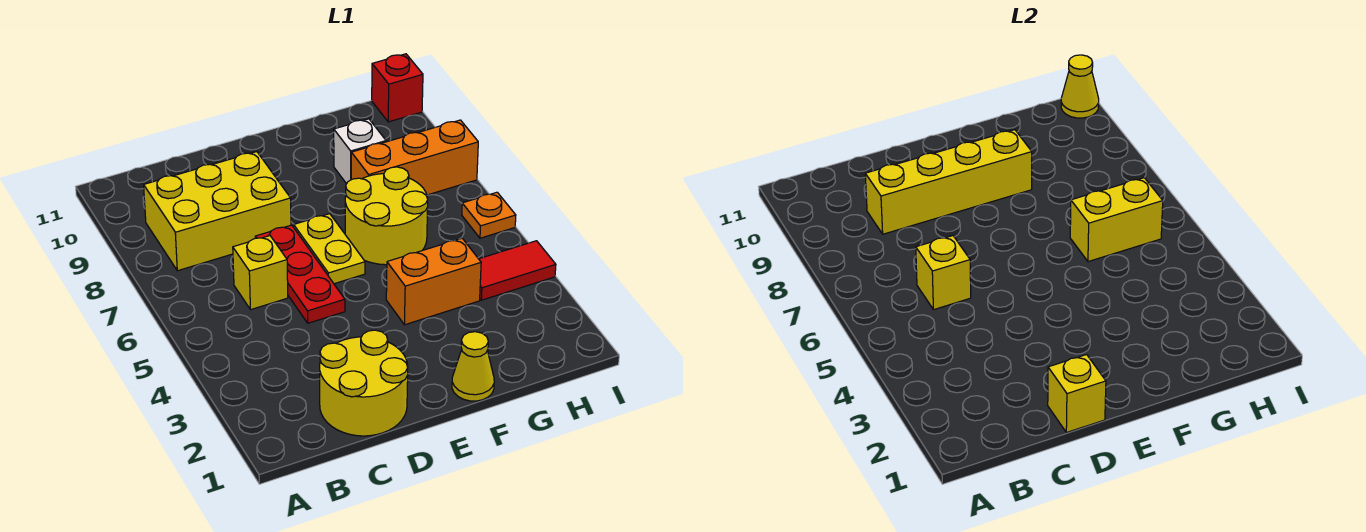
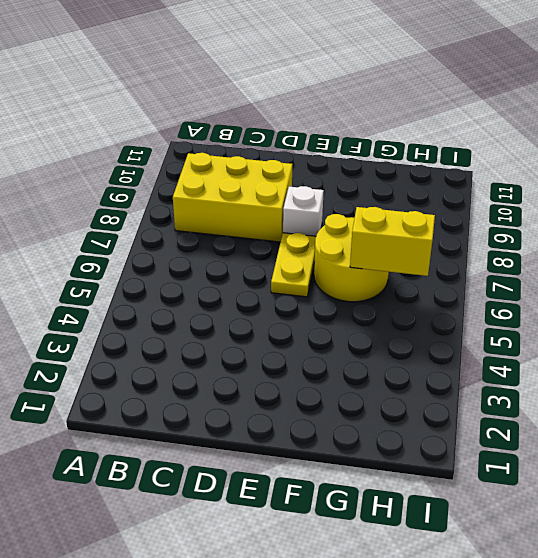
white brick E8 level 1 -> white brick G9 level 1
none -> yellow round brick C1:D2 level 1
none -> yellow brick C6 level 1
none -> red plate D5:D7 level 1

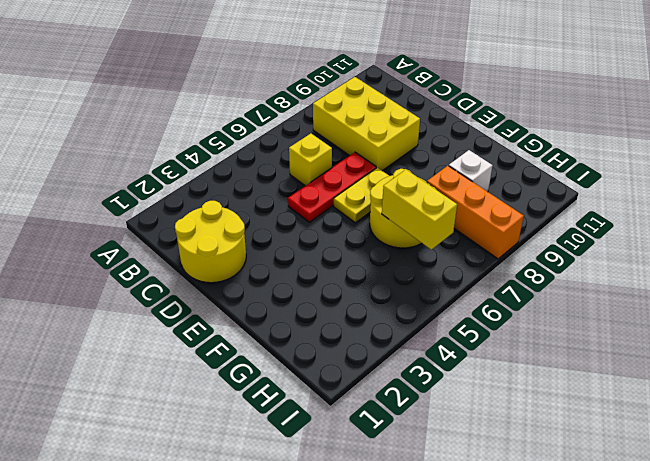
none -> yellow cone F1 level 1
none -> orange brick F4:G4 level 1
none -> red tile H4:I4 level 1

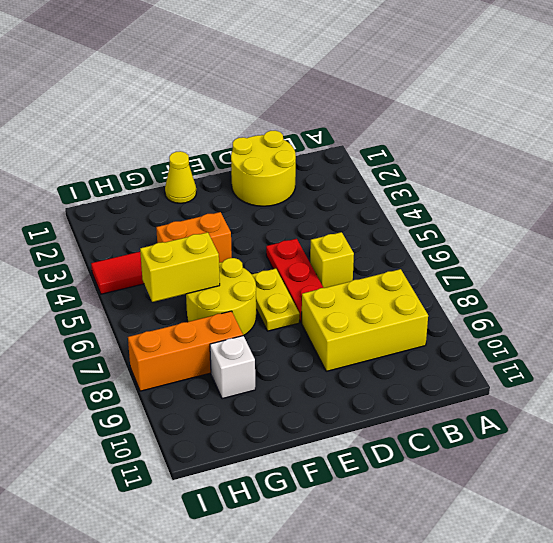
none -> orange plate I6 level 1
none -> red brick I11 level 1
none -> yellow brick C6 level 2

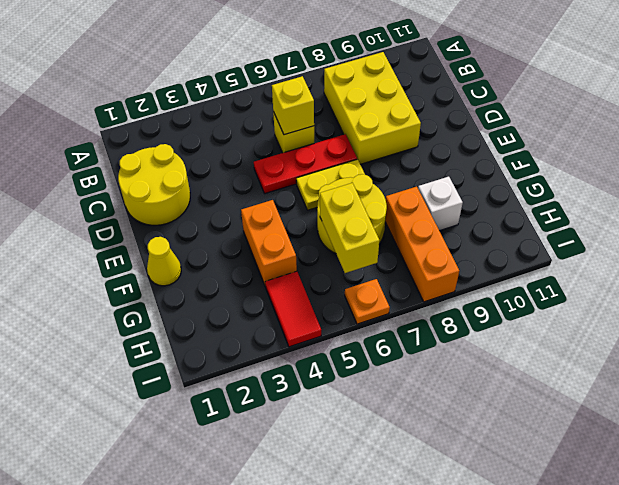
none -> red brick I11 level 1
none -> yellow brick C9:F9 level 2
none -> yellow brick D1 level 2

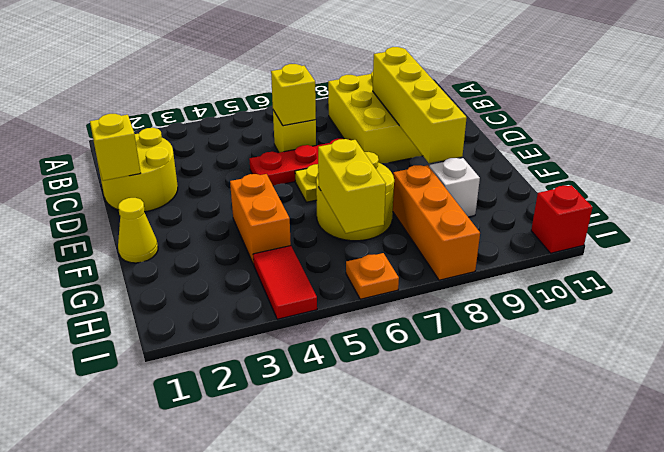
none -> yellow cone I11 level 2

